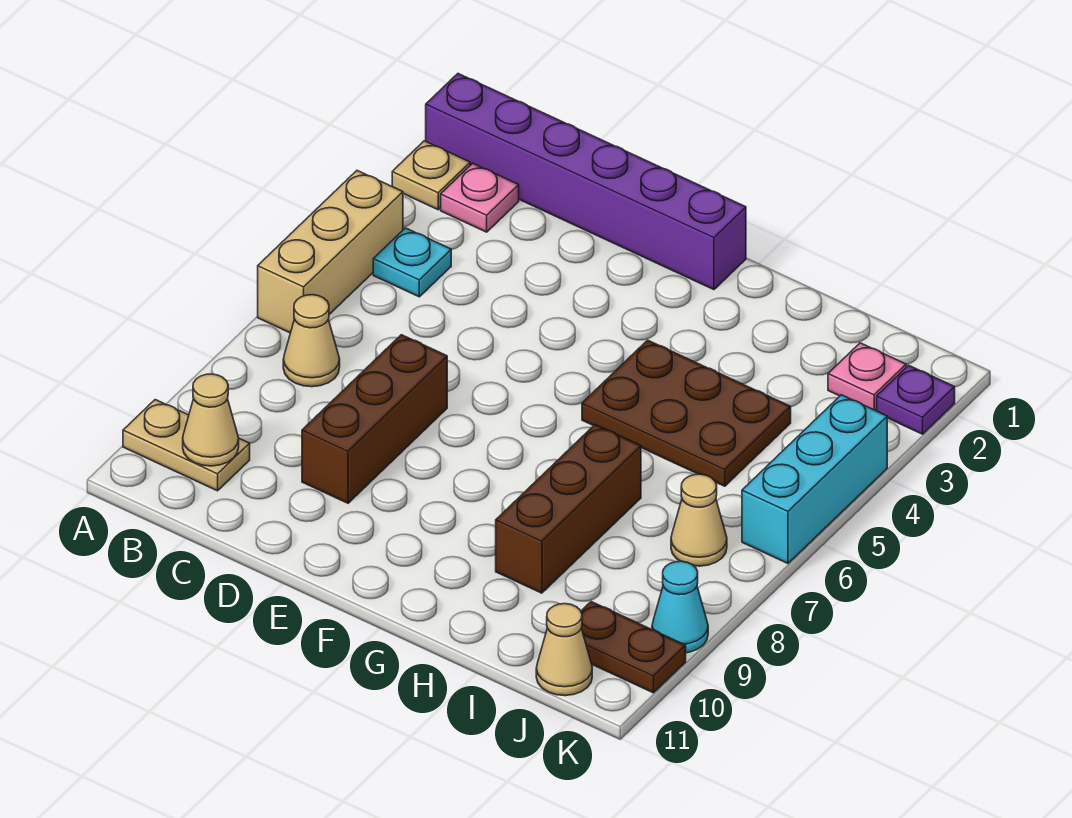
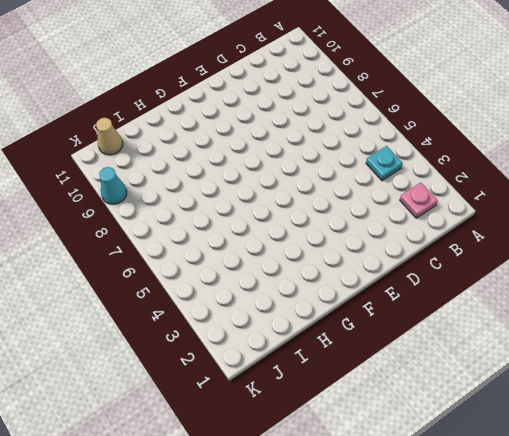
none -> purple brick A1:F1 level 1
none -> tan plate A2 level 1
none -> tan brick A4:A6 level 1

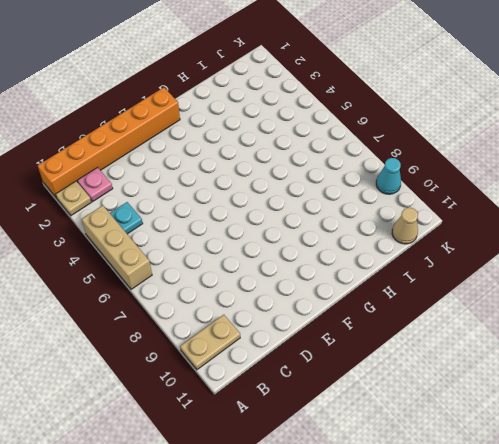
orange brick A1:F1 level 1 -> purple brick A1:F1 level 1
none -> tan cone B7 level 1
none -> brown brick D7:D9 level 1
none -> brown plate G4:I5 level 1

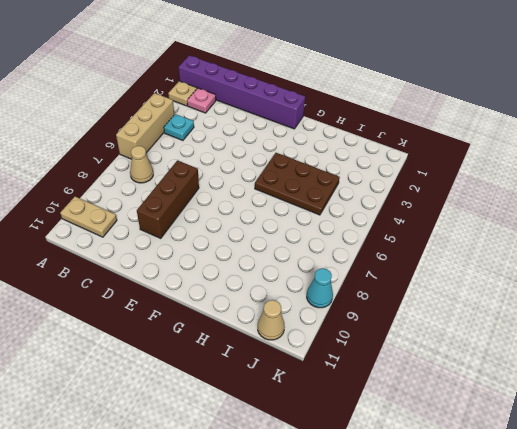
none -> brown brick H7:H9 level 1
none -> pink plate J2 level 1
none -> tan cone J7 level 1

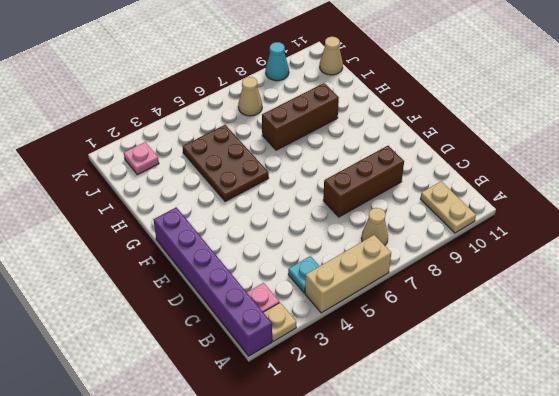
none -> brown plate J10:K10 level 1
none -> purple plate K2 level 1
none -> cyan brick K4:K6 level 1

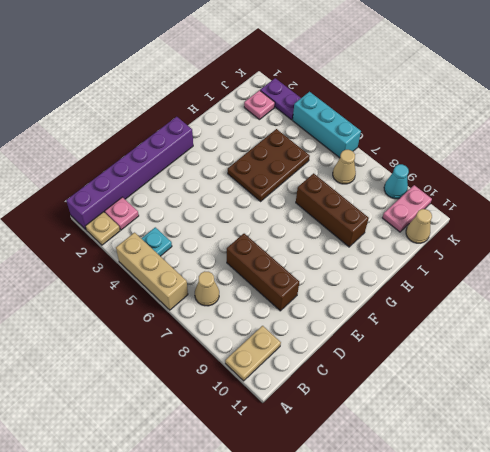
pink plate J10:K10 level 1 -> brown plate J10:K10 level 1
purple plate K2:K3 level 1 -> purple plate K2 level 1
none -> tan cone B10 level 2

